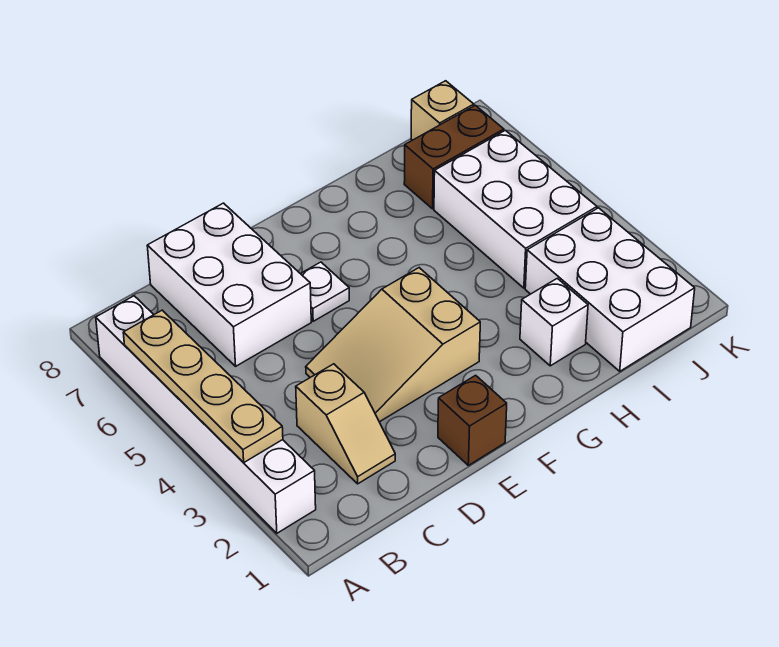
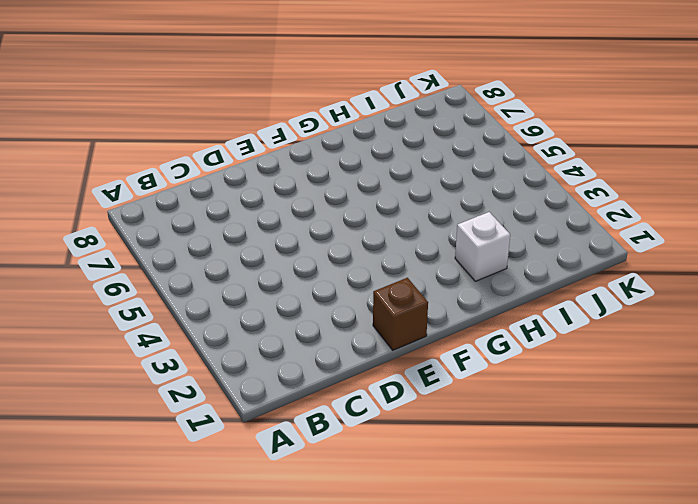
none -> white brick A2:A7 level 1
none -> tan slope C2:C3 level 1 top 3
none -> white brick C6:D8 level 1

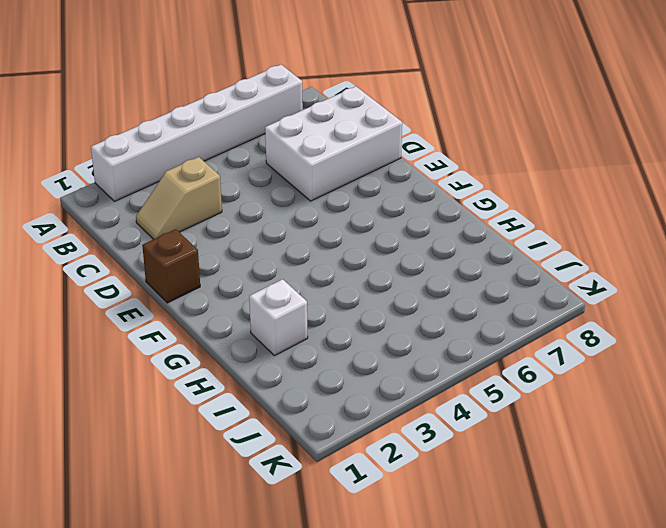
none -> tan slope D3:F4 level 1 top F
none -> white plate E6 level 1
none -> white brick I1:J3 level 1

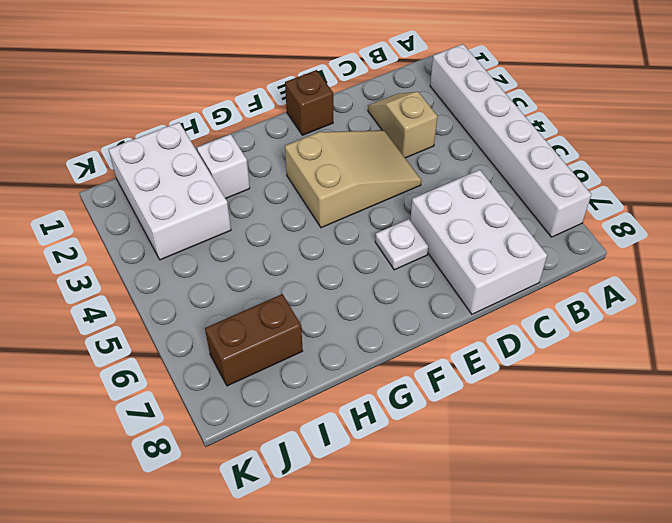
none -> white brick I4:J6 level 1
none -> tan brick J8 level 1
none -> tan plate A3:A6 level 2

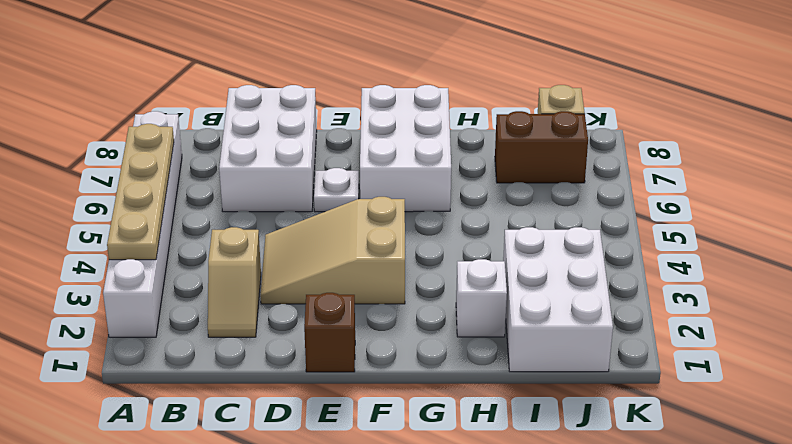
white brick F6:G8 level 1 -> white brick I4:J6 level 1

